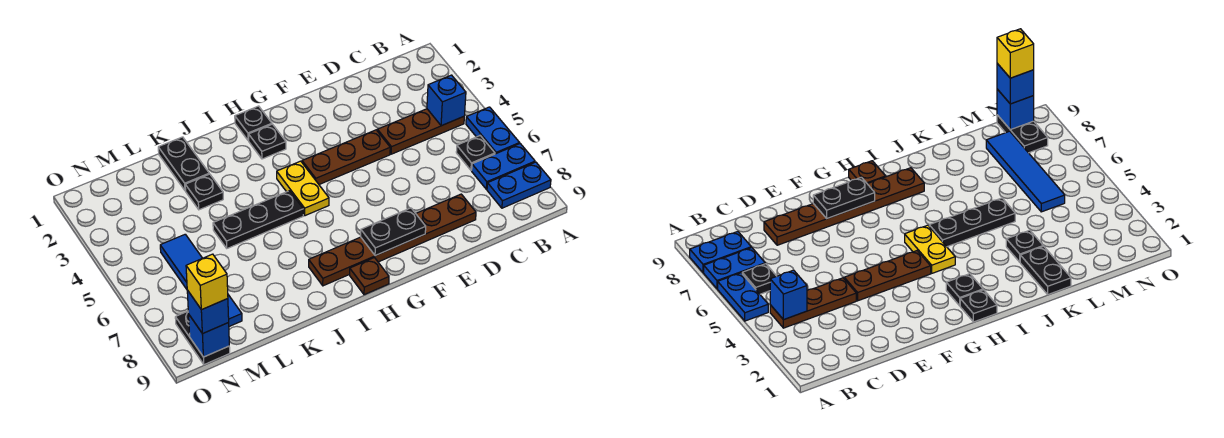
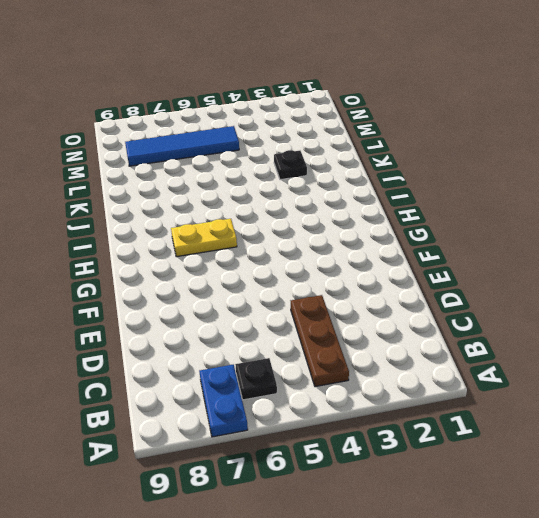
yellow plate H6:H7 level 1 -> yellow plate H4:H5 level 1
none -> blue plate A5:A6 level 1
none -> blue plate A8:B8 level 1
none -> brown plate D8:I8 level 1

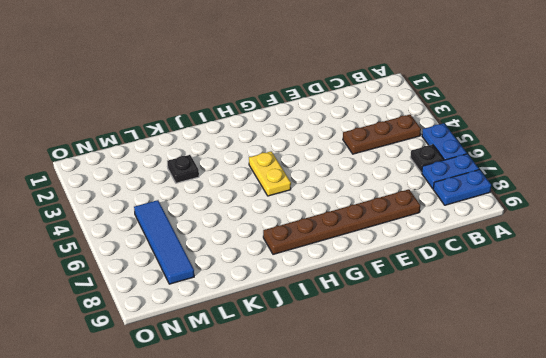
none -> brown plate E4:G4 level 1
none -> black plate H1 level 1
none -> black plate H2 level 1

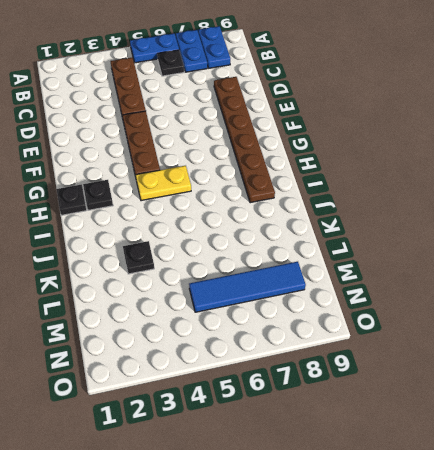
none -> brown plate H9 level 1
none -> black plate I5:K5 level 1
none -> black plate K1:K2 level 1

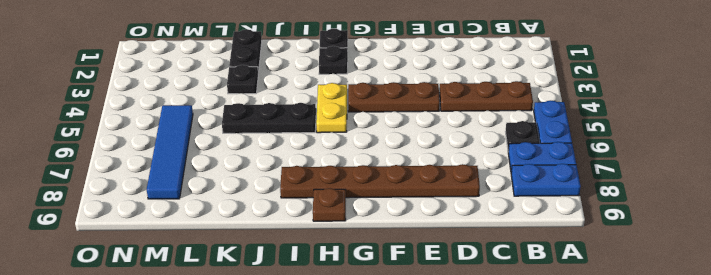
none -> black plate N8:N9 level 1
none -> blue brick B4 level 2
none -> black plate F8:G8 level 2

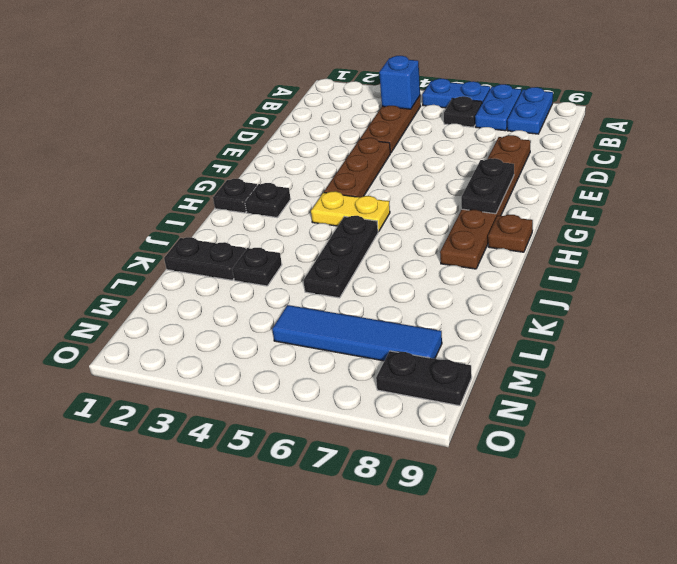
none -> blue brick N9 level 2
none -> blue brick N9 level 3
none -> yellow brick N9 level 4

